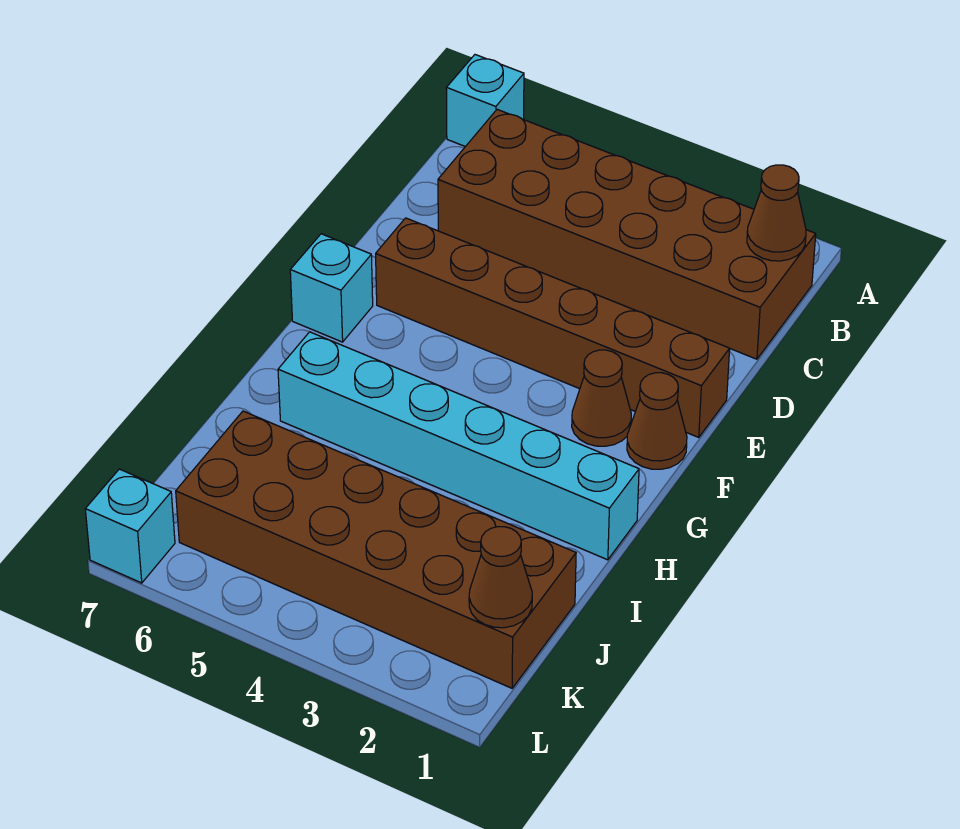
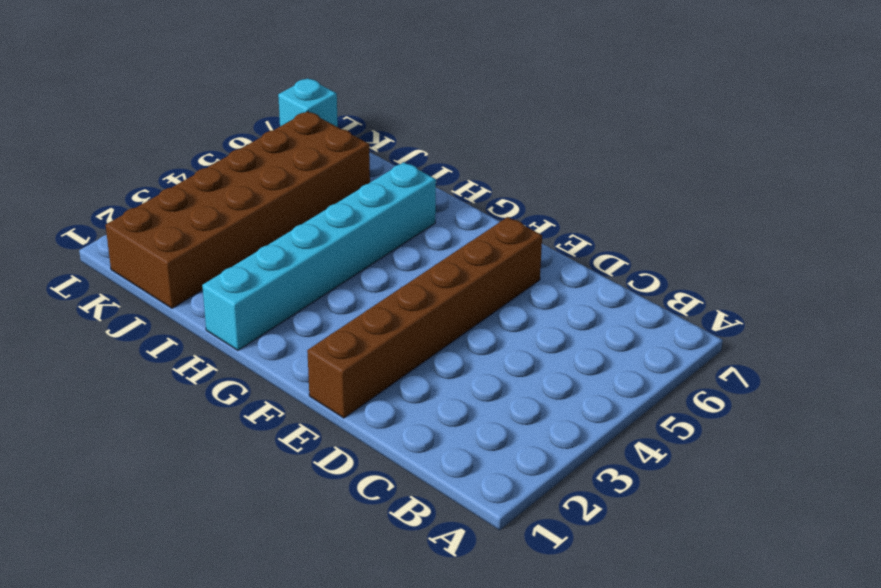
none -> cyan brick A7 level 1
none -> brown brick B1:C6 level 1

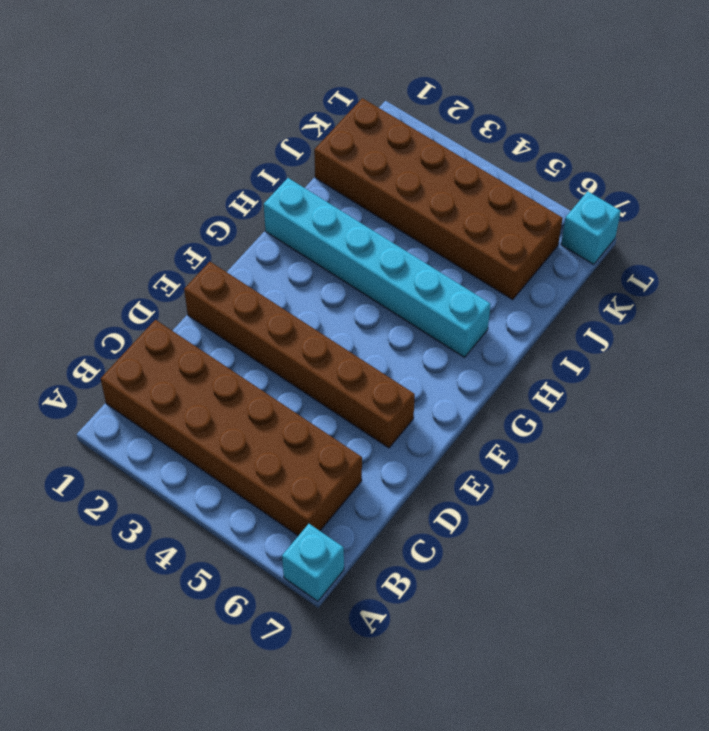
none -> brown cone F1 level 1
none -> brown cone F2 level 1

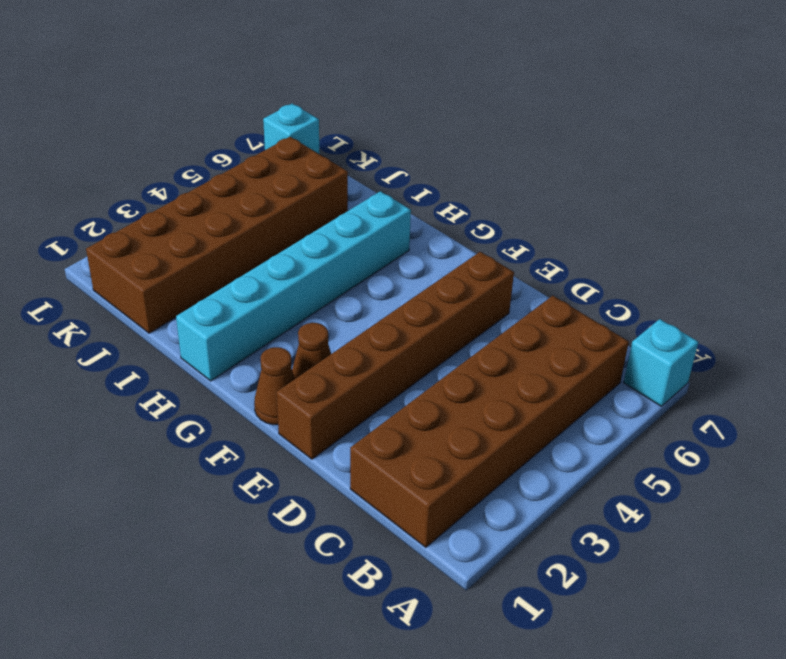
none -> cyan brick F7 level 1
none -> brown cone B1 level 2

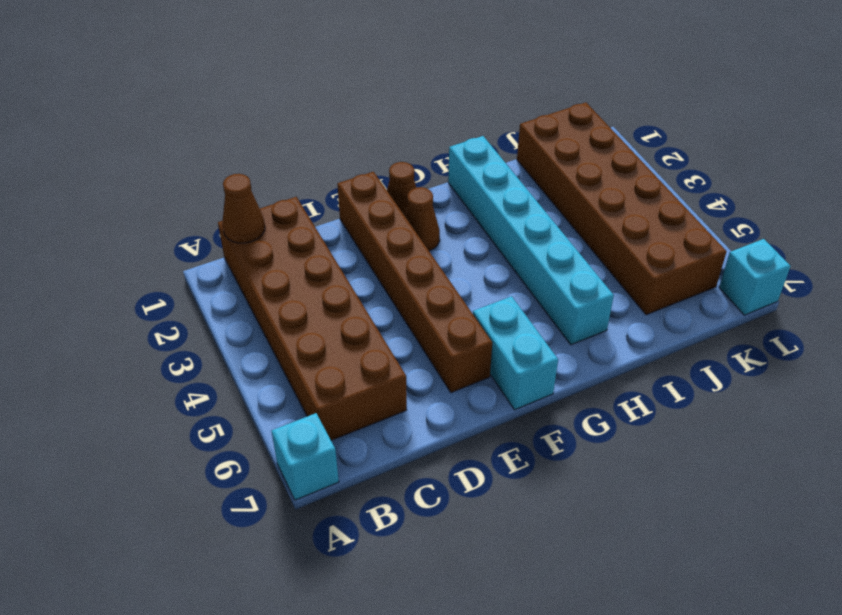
cyan brick F6:F7 level 1 -> cyan brick F7 level 1
none -> brown cone K1 level 2

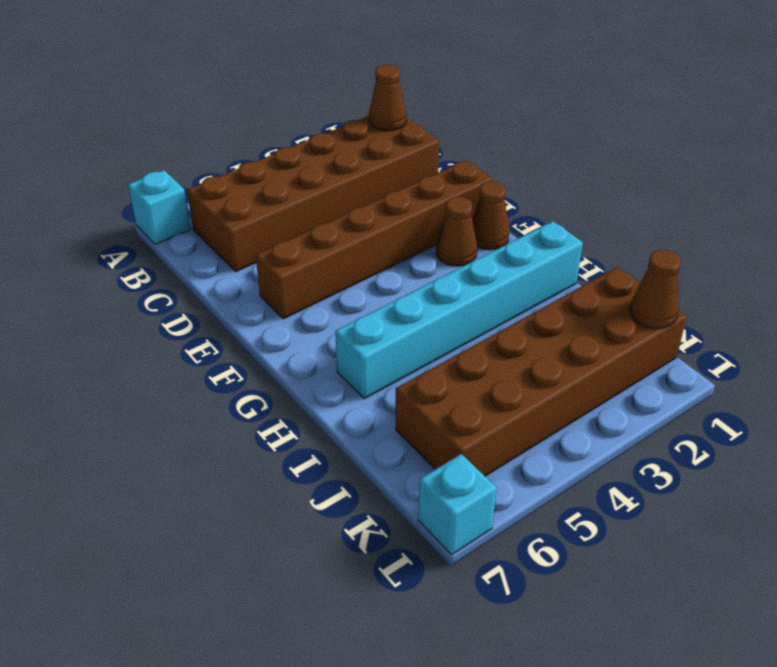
none -> cyan brick F7 level 1

